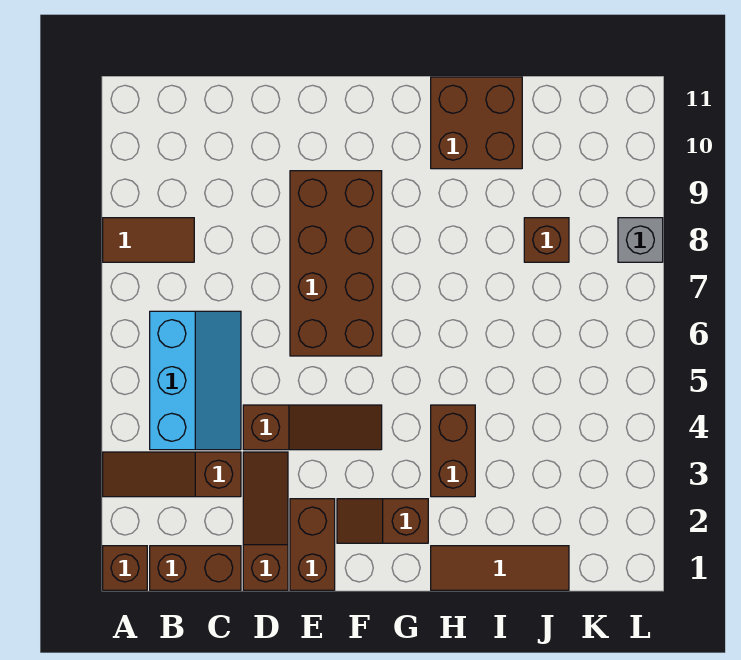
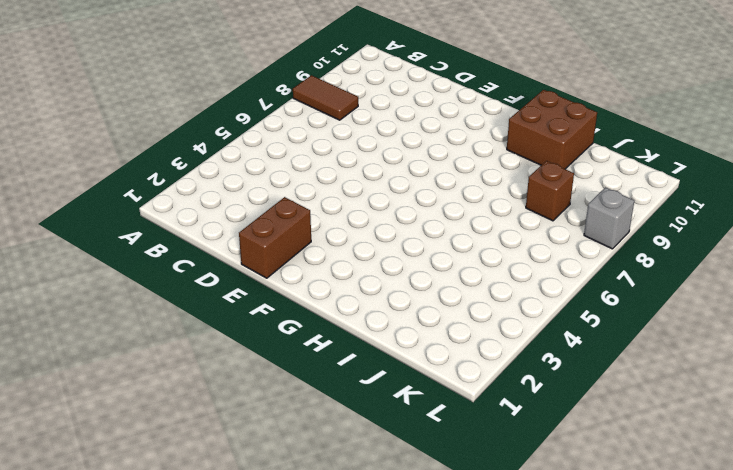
none -> brown brick A1 level 1
none -> brown slope A3:C3 level 1 top C
none -> brown brick B1:C1 level 1

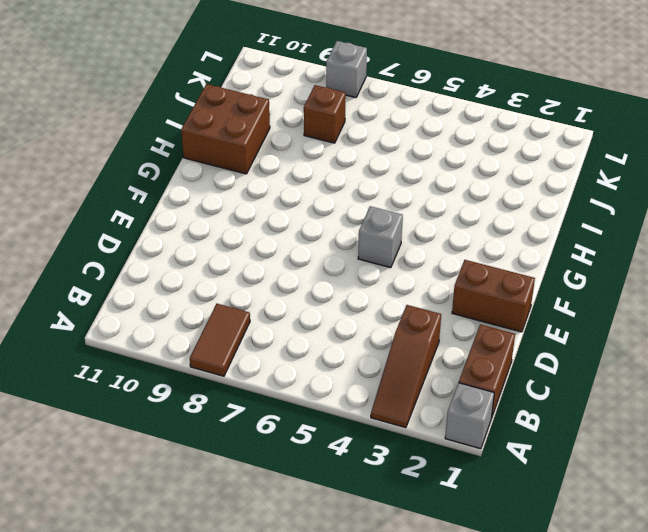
grey brick A1 level 1 -> brown brick A1 level 1
grey brick F5 level 1 -> none
none -> cyan slope B4:C6 level 1 top B
none -> brown slope D1:D3 level 1 top 1
none -> brown slope D4:F4 level 1 top D

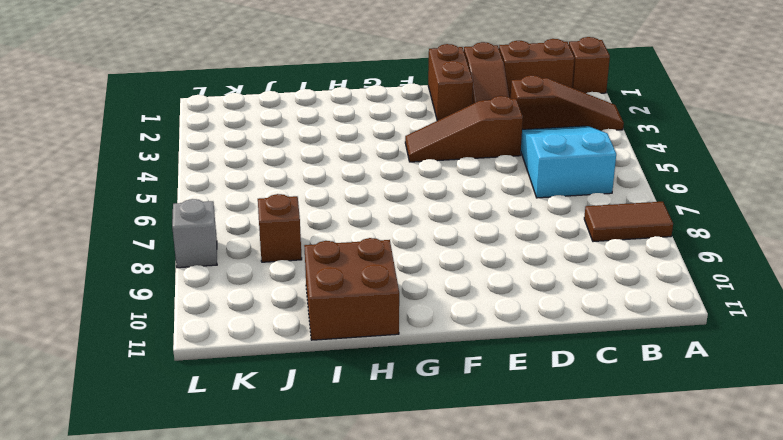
cyan slope B4:C6 level 1 top 6 -> cyan slope B4:C6 level 1 top B
none -> brown brick E6:F9 level 1
none -> brown slope F2:G2 level 1 top G
none -> brown tile H1:J1 level 1

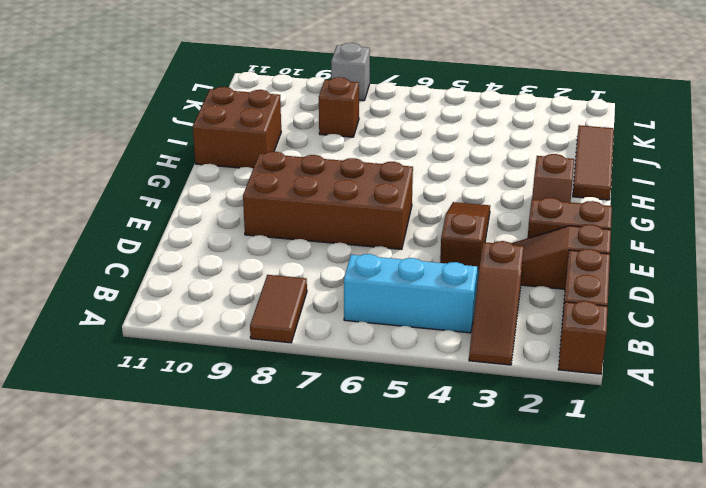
none -> brown brick H3:H4 level 1

